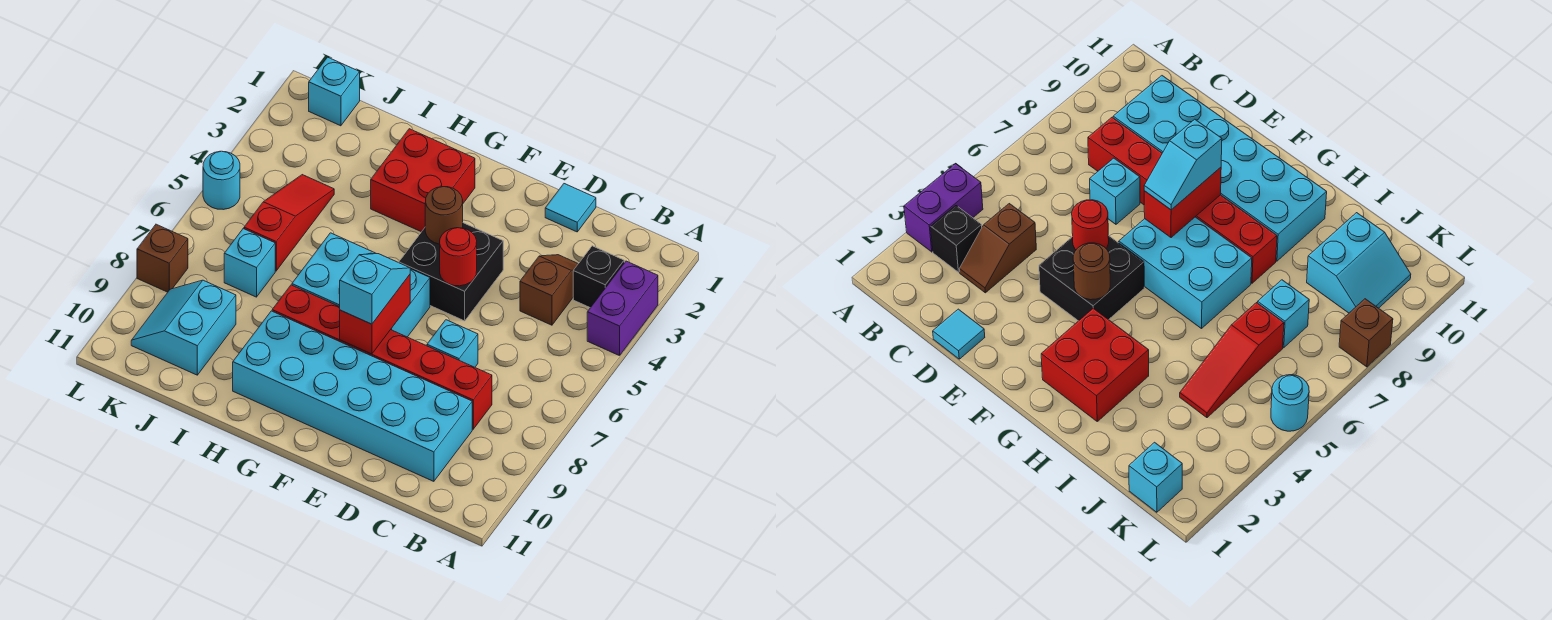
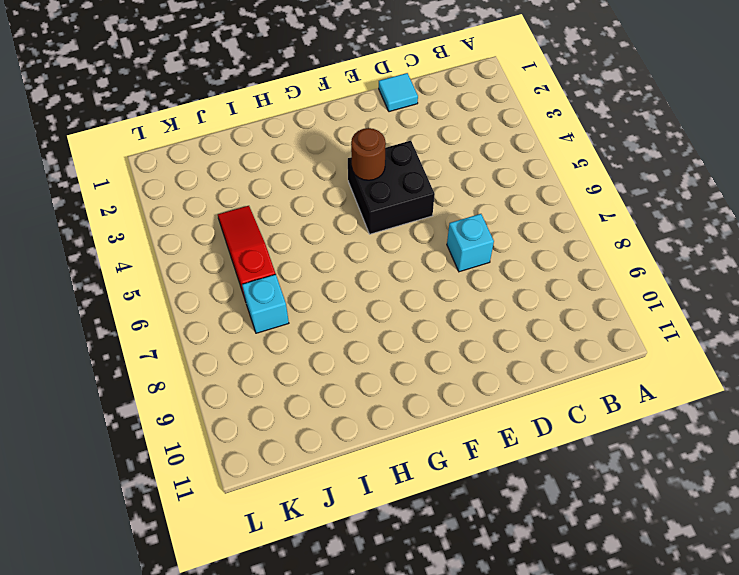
none -> purple brick A3:A4 level 1
none -> black brick B3 level 1
none -> brown slope C3:C4 level 1 top 4

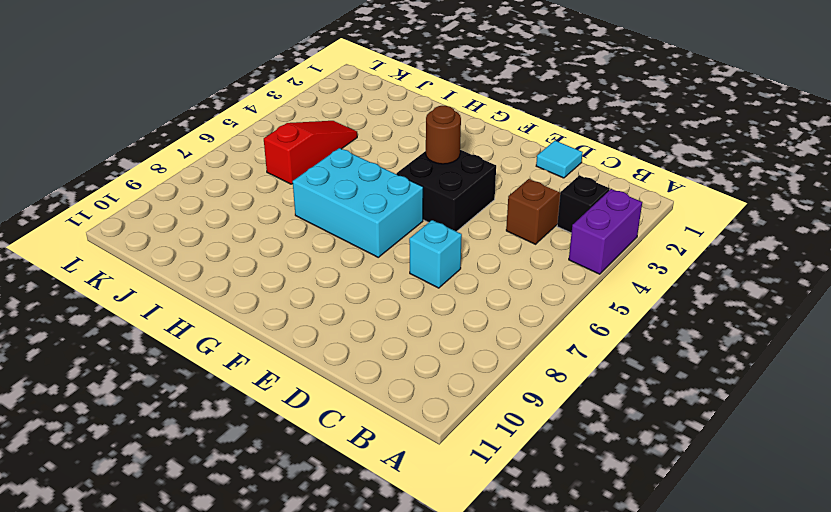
none -> red brick C8:H8 level 1
none -> cyan brick C9:H10 level 1
none -> red brick G2:H3 level 1

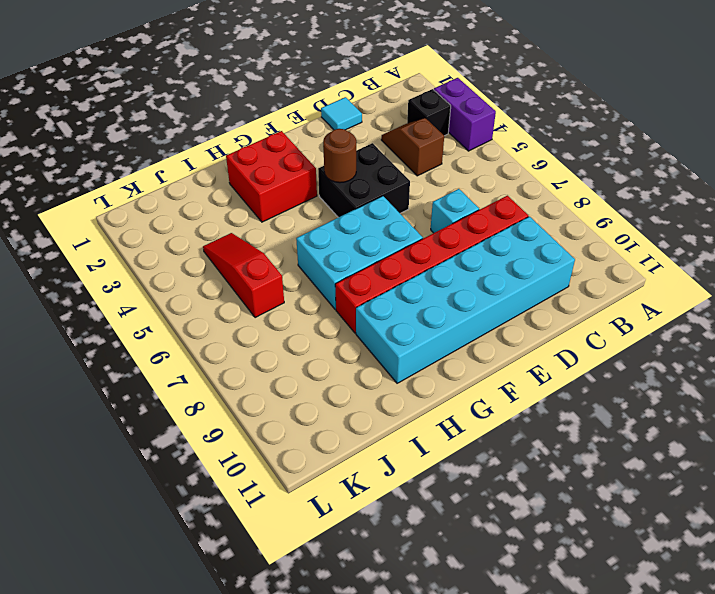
none -> cyan brick J7 level 1
none -> cyan slope J9:K10 level 1 top J
none -> cyan brick K1 level 1

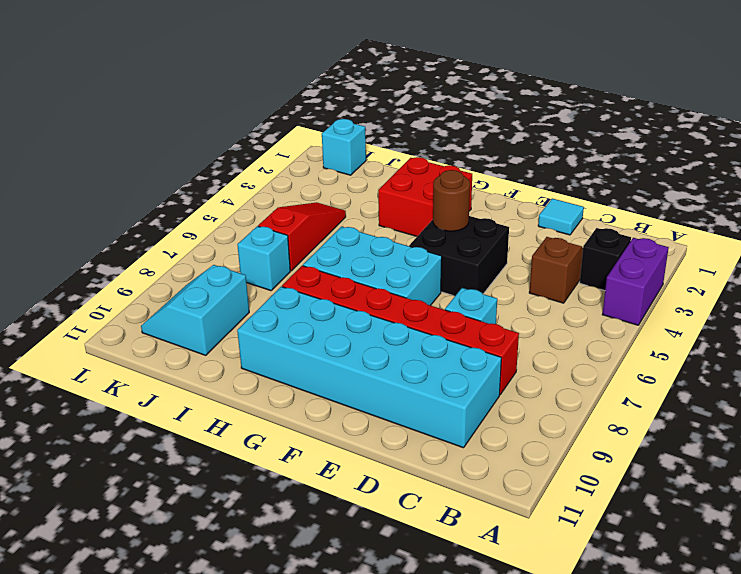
none -> cyan round brick L5 level 1
none -> brown brick L8 level 1
none -> red round brick E5 level 2

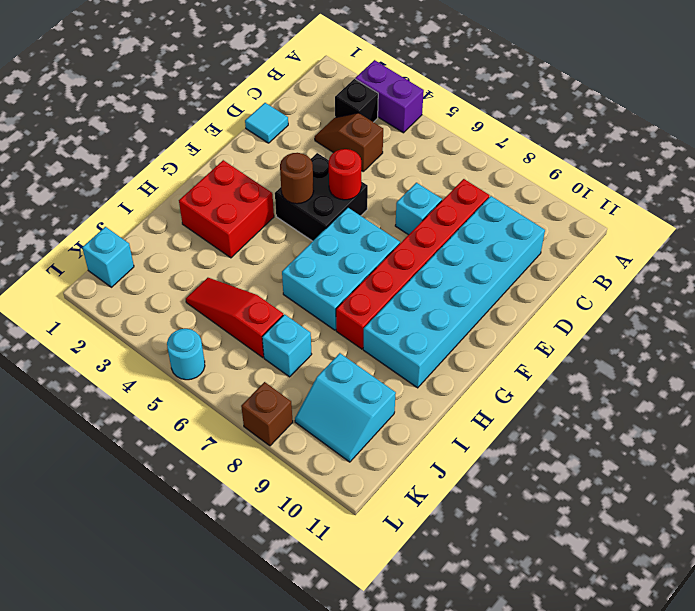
none -> red brick F7:F8 level 2
none -> cyan slope F7:F8 level 3 top 8

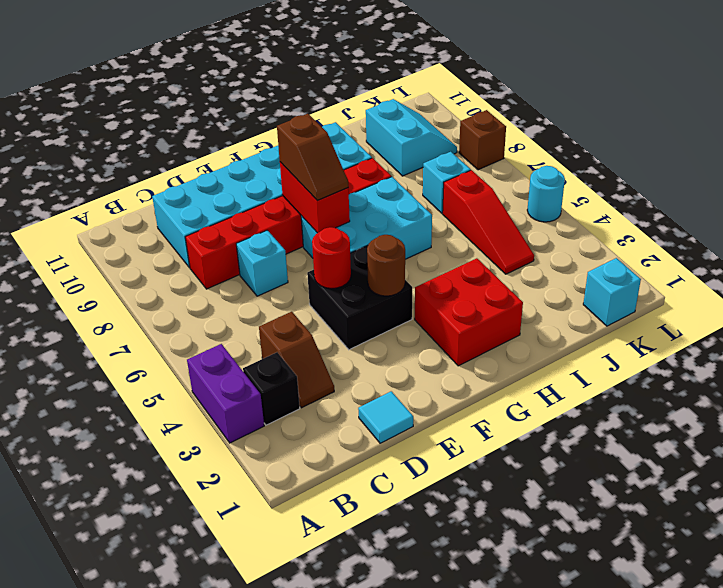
brown slope F7:F8 level 3 top 8 -> cyan slope F7:F8 level 3 top 8

